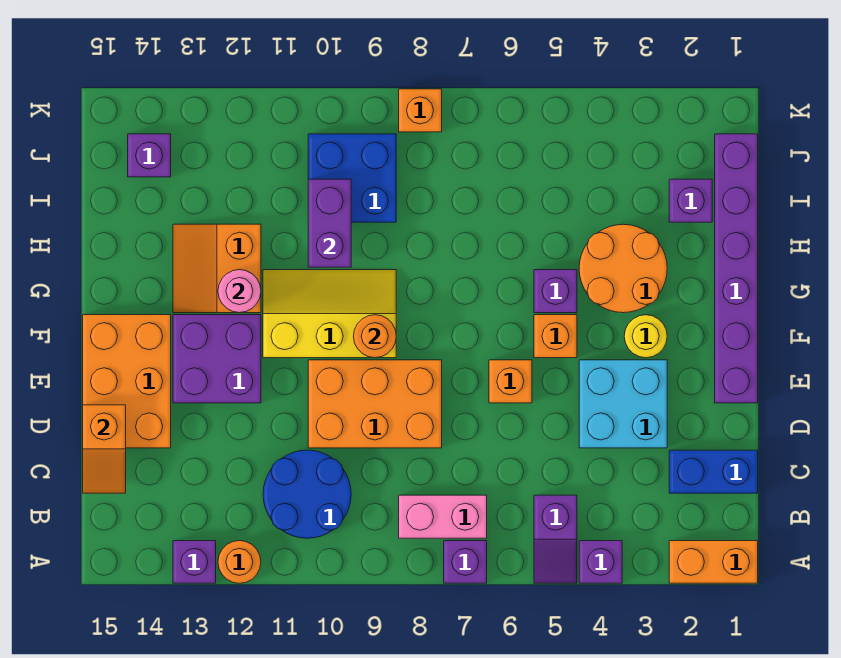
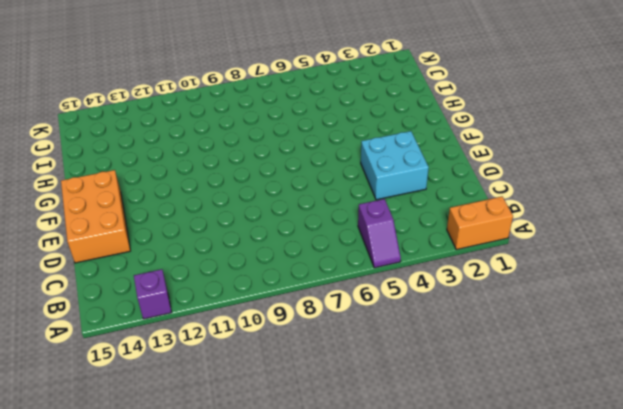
none -> purple brick A4 level 1
none -> purple brick A7 level 1
none -> orange round brick A12 level 1

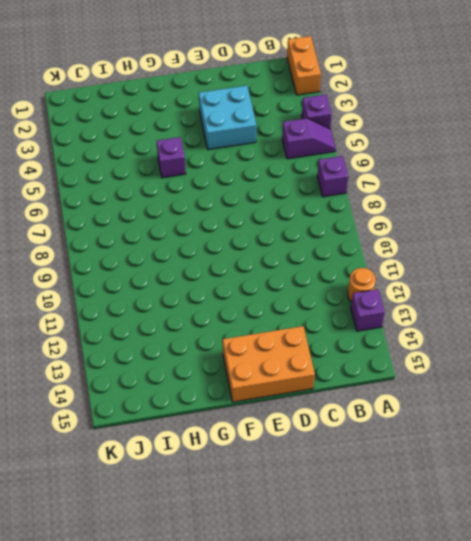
none -> pink brick B7:B8 level 1
none -> blue round brick B10:C11 level 1
none -> blue brick C1:C2 level 1

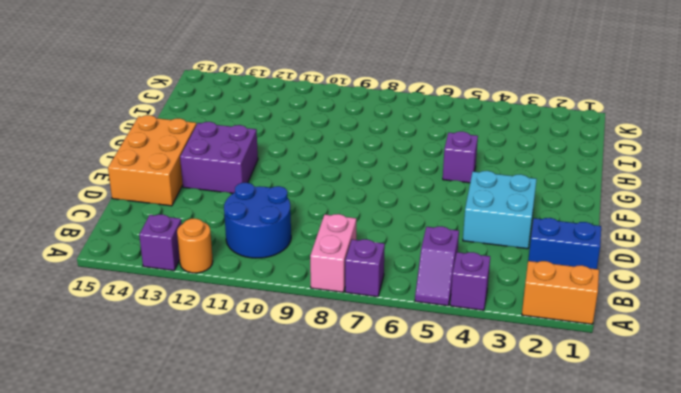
pink brick A8:B8 level 1 -> pink brick B7:B8 level 1
none -> orange brick D8:E10 level 1
none -> purple brick E1:J1 level 1
none -> orange brick E6 level 1

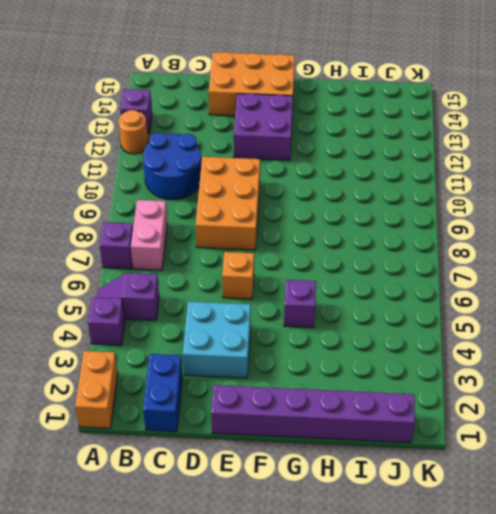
none -> yellow round brick F3 level 1
none -> orange brick F5 level 1
none -> yellow slope F9:G11 level 1 top F

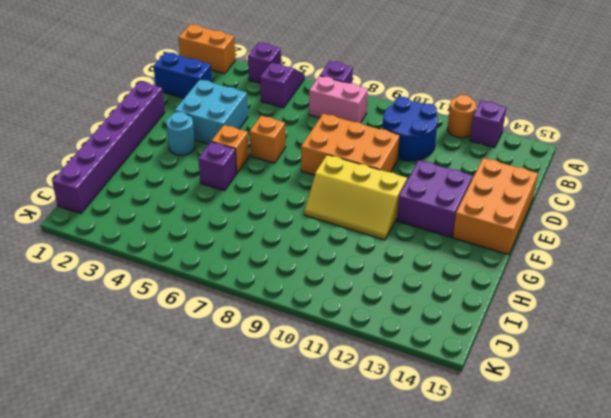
cyan round brick F3 level 1 -> yellow round brick F3 level 1
none -> orange round brick G3:H4 level 1
none -> orange slope G12:H13 level 1 top 12
none -> purple brick I2 level 1

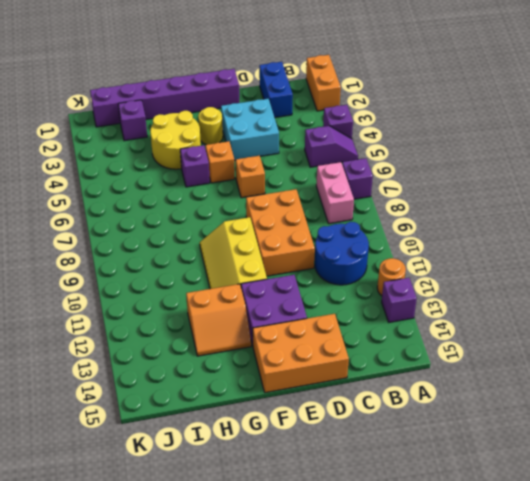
yellow round brick G3:H4 level 1 -> orange round brick G3:H4 level 1
none -> blue brick I9:J10 level 1
none -> purple brick J14 level 1
none -> orange brick K8 level 1

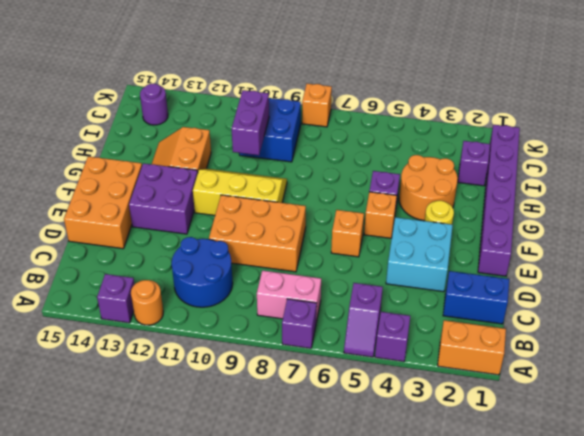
purple round brick J14 level 1 -> purple brick J14 level 1
none -> orange slope C15:D15 level 2 top D
none -> orange round brick F9 level 2
none -> pink round brick G12 level 2

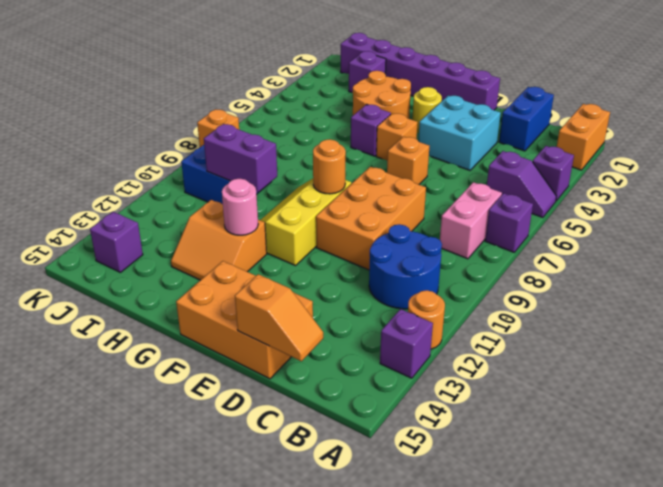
none -> purple brick E12:F13 level 1

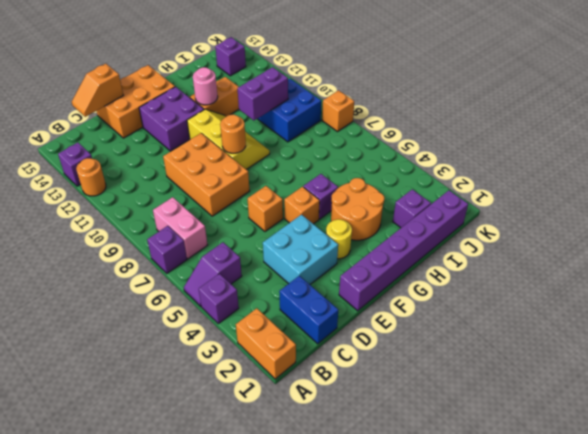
none -> blue round brick B10:C11 level 1

